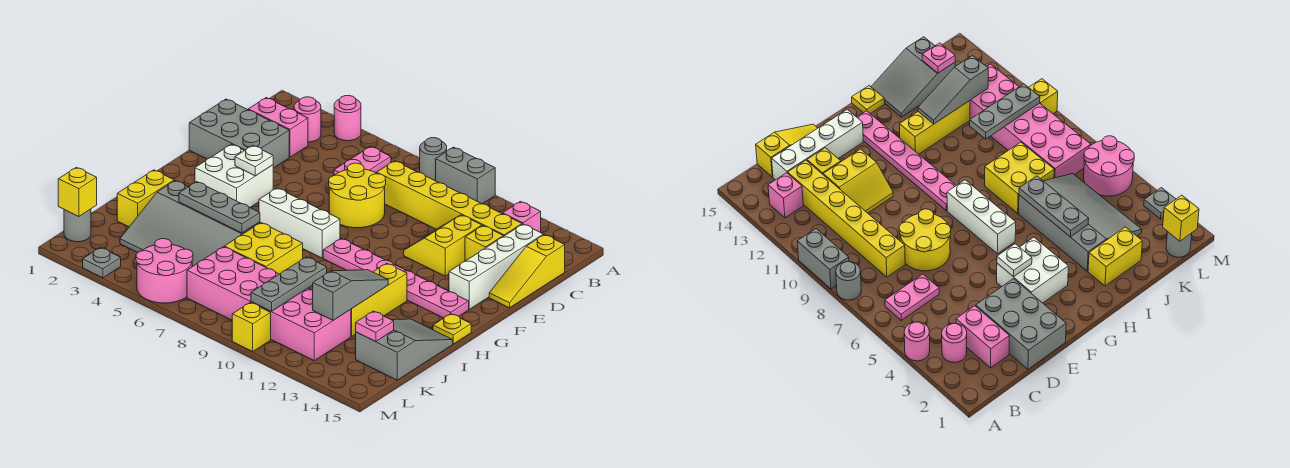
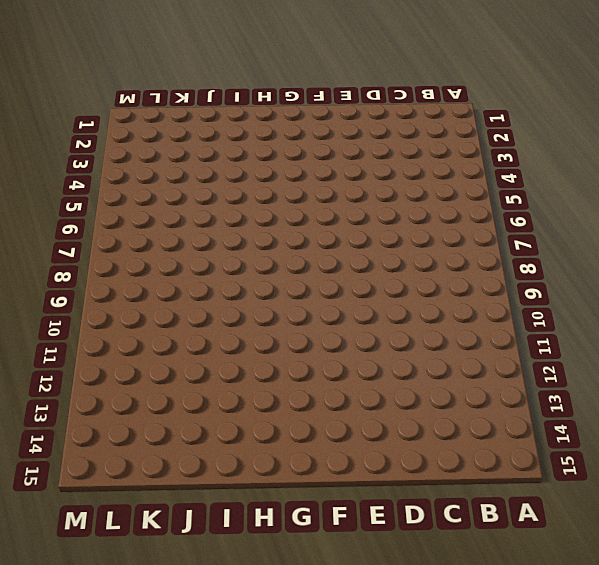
none -> pink round brick A4 level 1
none -> grey round brick A8 level 1
none -> grey brick A9:A10 level 1
none -> pink round brick B3 level 1

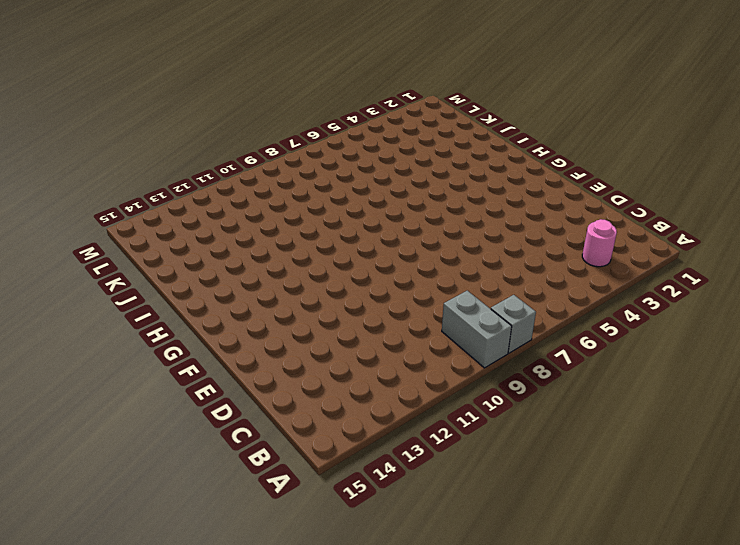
grey brick A8 level 1 -> grey round brick A8 level 1
grey brick A9:B9 level 1 -> grey brick A9:A10 level 1
none -> pink round brick A4 level 1
none -> pink plate B6:C6 level 1
none -> pink brick B13 level 1
none -> pink brick C2:C3 level 1

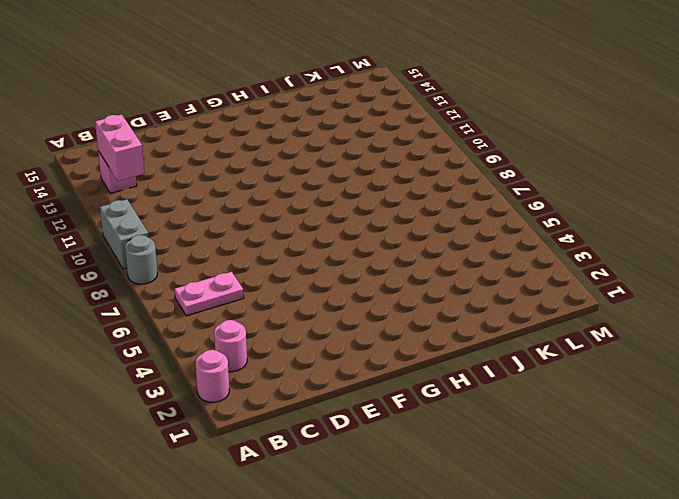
pink round brick A2 level 1 -> pink round brick A4 level 1
pink brick B12:B13 level 2 -> pink brick C2:C3 level 1
none -> yellow brick C8:C13 level 1
none -> white brick C14:F14 level 1
none -> yellow slope C15:E15 level 1 top C
none -> grey brick D1:E3 level 1

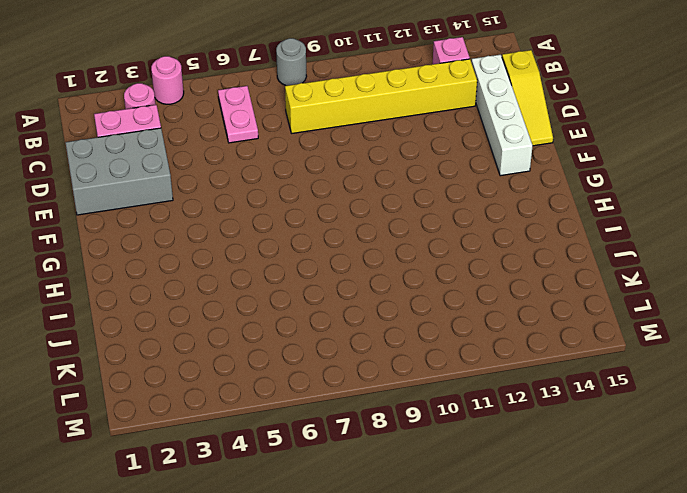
none -> grey brick A9:A10 level 1
none -> yellow round brick D7:E8 level 1
none -> yellow slope D11:E12 level 1 top 12
none -> yellow brick D13 level 1

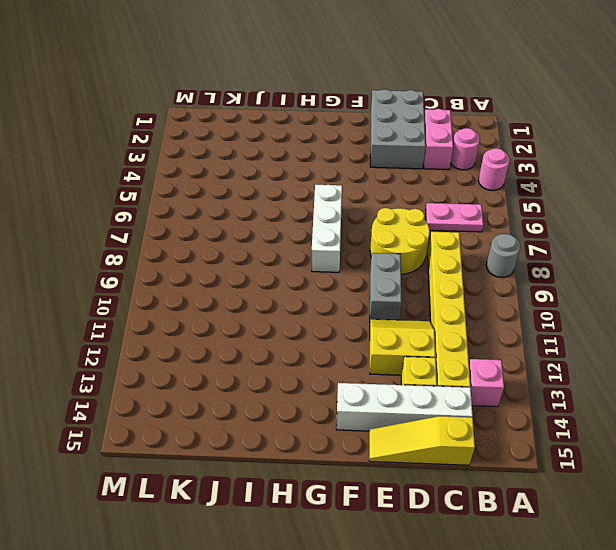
grey brick E9:E10 level 1 -> grey brick A9:A10 level 1
none -> white brick F3:G4 level 1
none -> pink plate G9:G14 level 1
none -> yellow brick H12:J12 level 1
none -> yellow plate H15 level 1

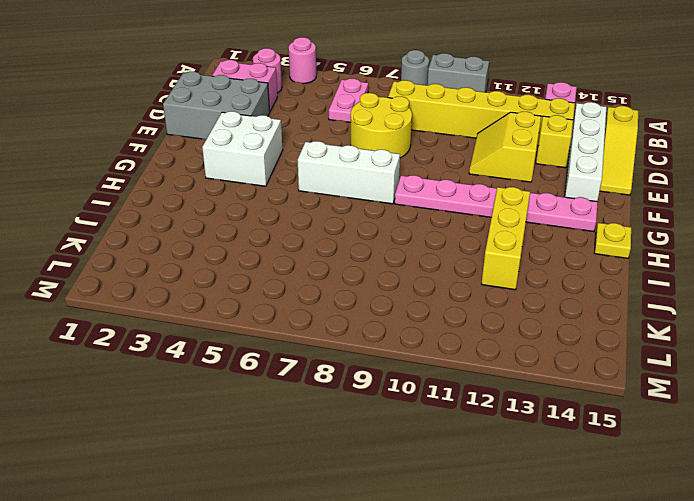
none -> yellow brick I2:J2 level 1
none -> grey slope I3:K6 level 1 top I
none -> yellow brick I7:J8 level 1
none -> grey slope I14:K15 level 1 top K

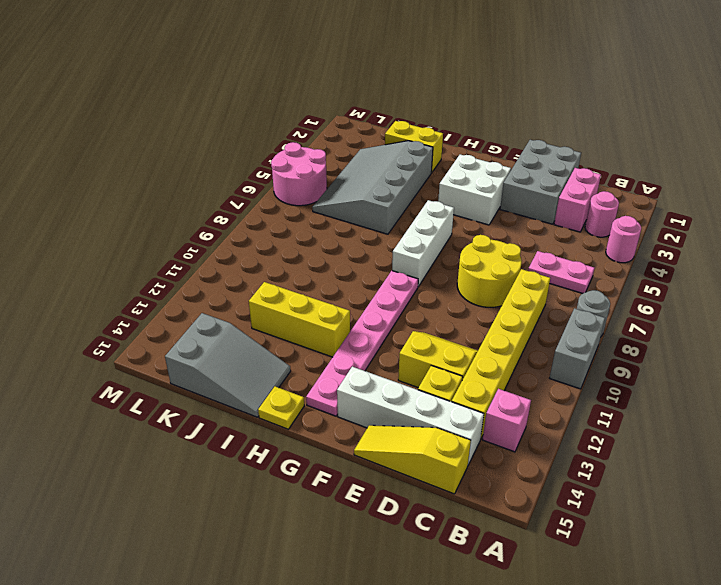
none -> yellow brick I7:J8 level 1
none -> pink brick K7:L12 level 1
none -> grey round brick L1 level 1
none -> grey plate M3 level 1

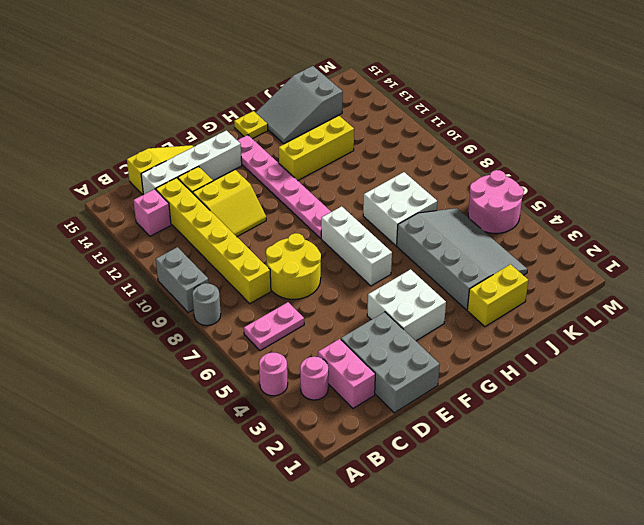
white brick I7:J8 level 1 -> yellow brick I7:J8 level 1
none -> pink brick K7:L12 level 1
none -> grey round brick L1 level 1
none -> grey plate M3 level 1
none -> yellow brick M10 level 1

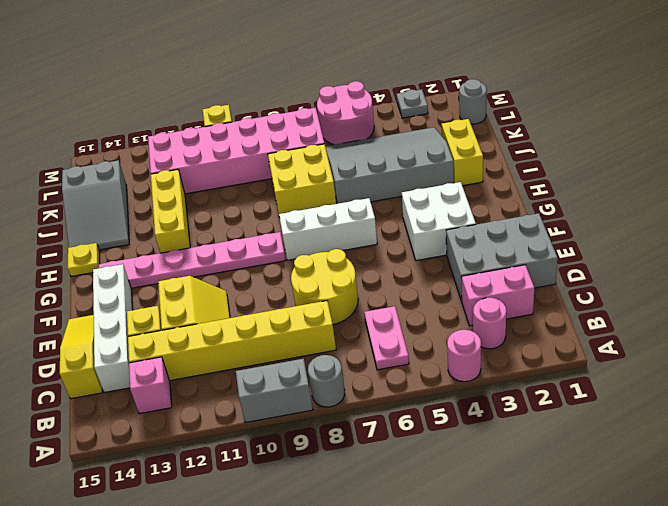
none -> white plate F4 level 2
none -> grey plate I4:I6 level 2
none -> grey slope I12:K12 level 2 top K
none -> grey plate J10:L10 level 2

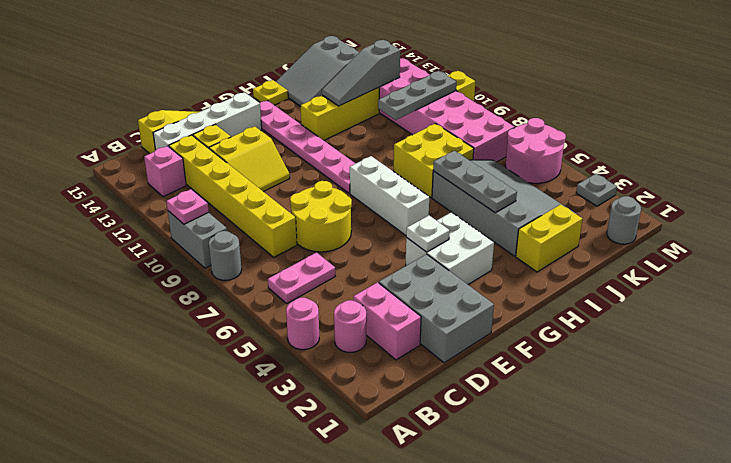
pink plate A10 level 2 -> pink plate K14 level 2
none -> yellow brick L1 level 2

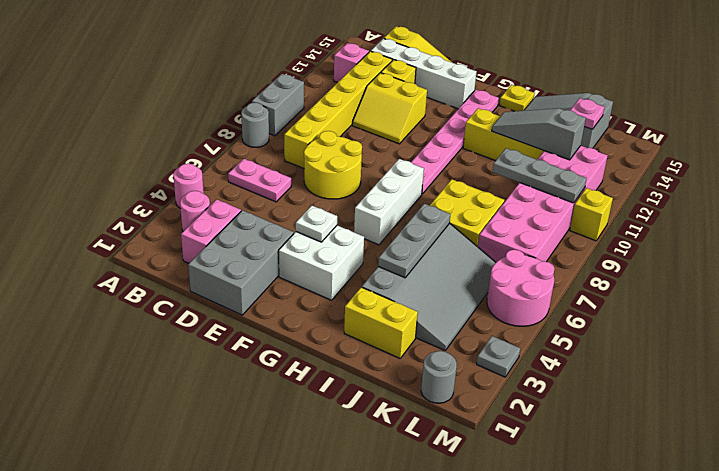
none -> yellow brick L1 level 2

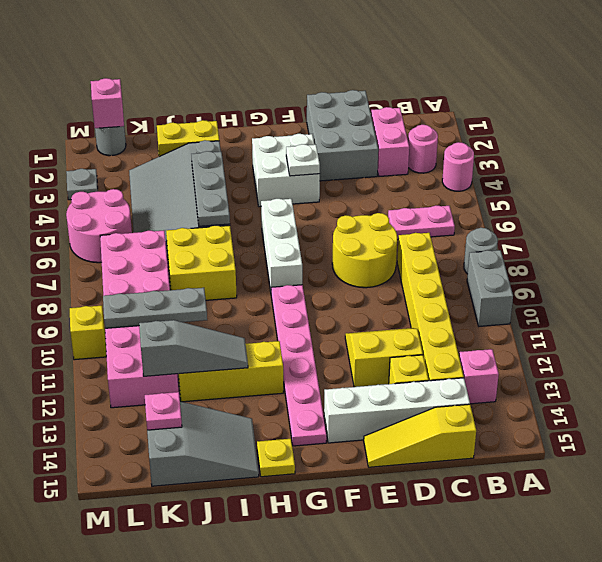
pink brick L1 level 2 -> yellow brick L1 level 2

